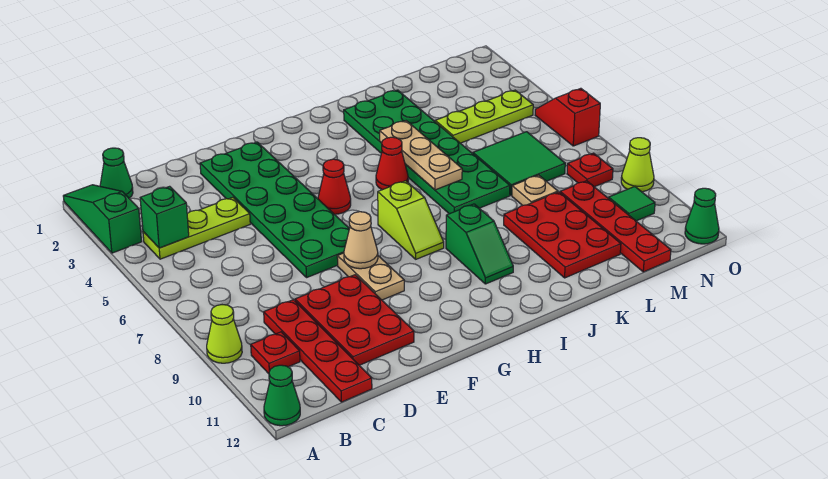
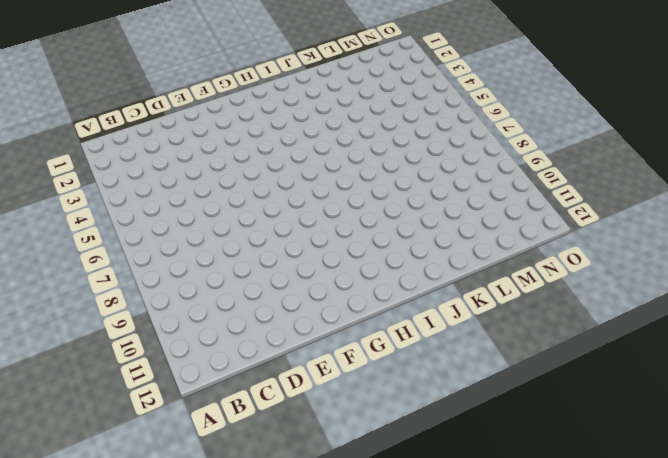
none -> green slope A1:A3 level 1 top 3
none -> lime cone A9 level 1
none -> green cone A12 level 1

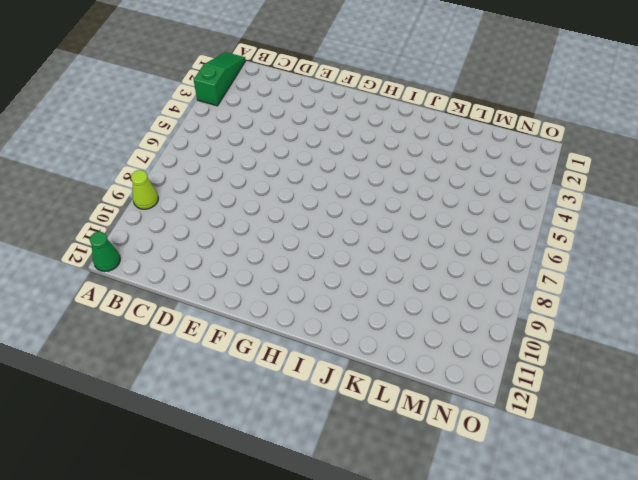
none -> green cone B1 level 1
none -> lime plate B4:D4 level 1
none -> red plate B10 level 1

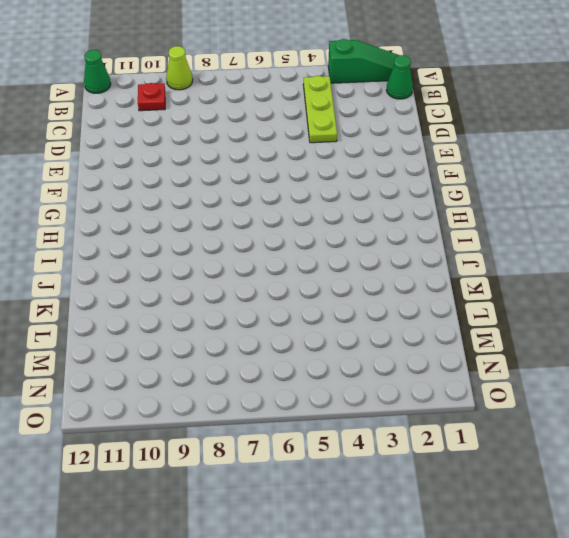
none -> red plate C9:C12 level 1
none -> red plate D9:E11 level 1
none -> green plate E2:F7 level 1

